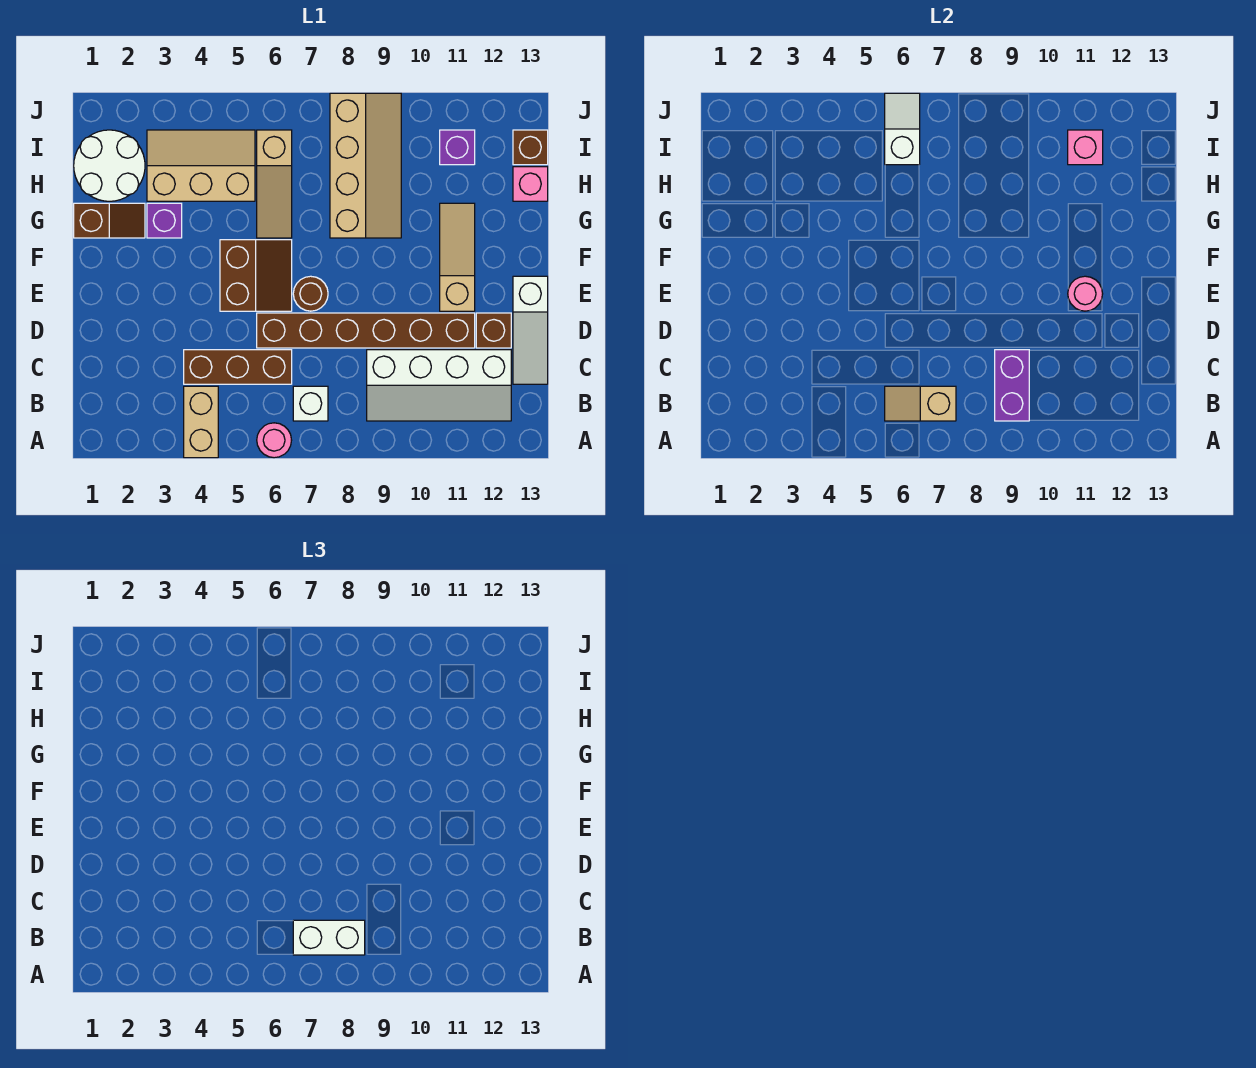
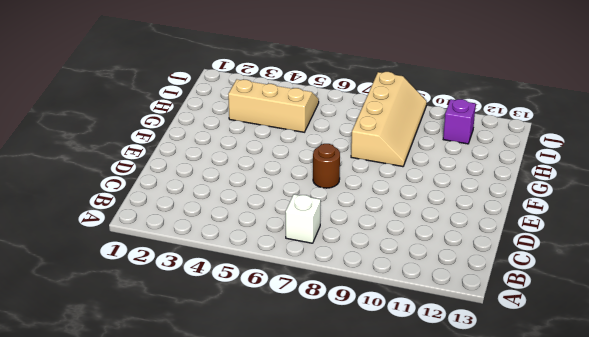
none -> tan brick A4:B4 level 1
none -> pink round brick A6 level 1
none -> white slope B9:C12 level 1 top C

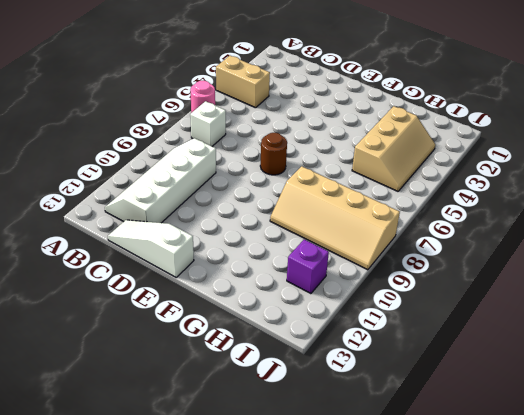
none -> brown brick C4:C6 level 1
none -> brown brick D6:D11 level 1
none -> brown brick D12 level 1

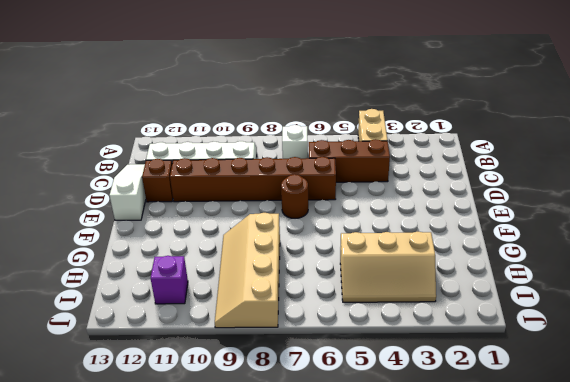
none -> pink round brick A6 level 1
none -> brown slope E5:F6 level 1 top 5
none -> tan slope E11:G11 level 1 top E

